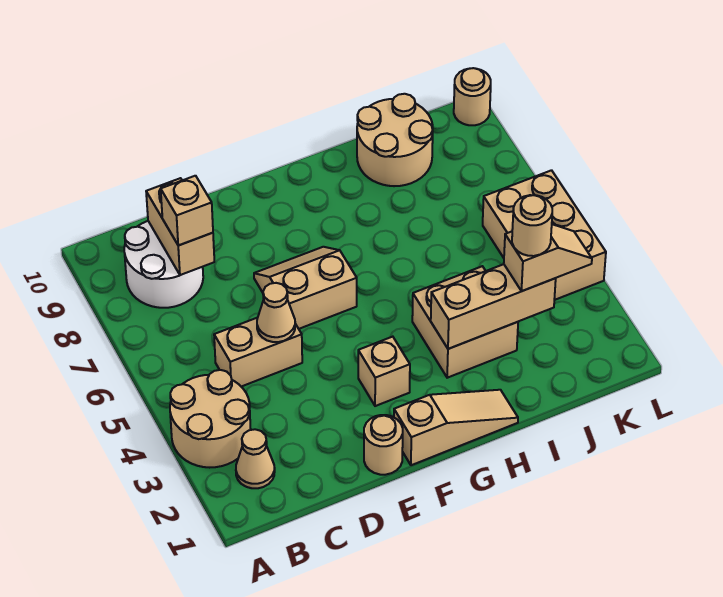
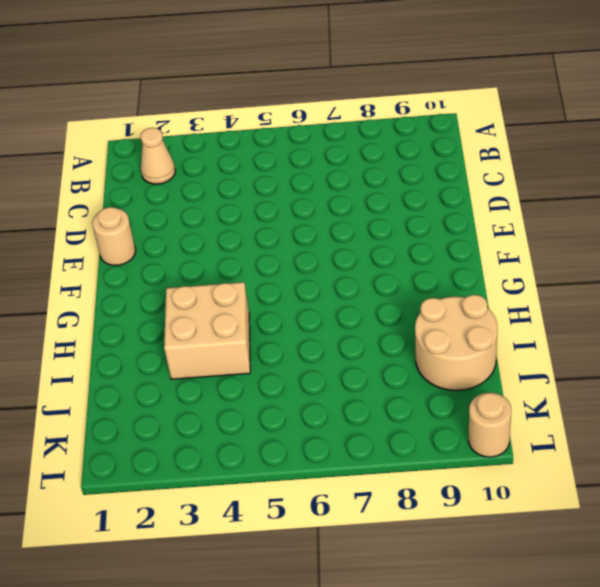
none -> tan round brick A3:B4 level 1
none -> white round brick B8:C9 level 1
none -> tan brick C5:D5 level 1

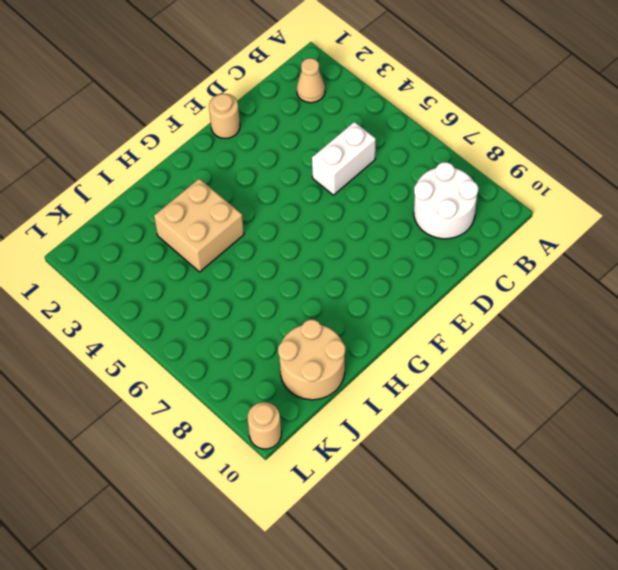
white brick C5:D5 level 1 -> tan brick C5:D5 level 1
none -> tan round brick A3:B4 level 1
none -> tan slope E6:F7 level 1 top 6
none -> tan slope F1:H1 level 1 top F

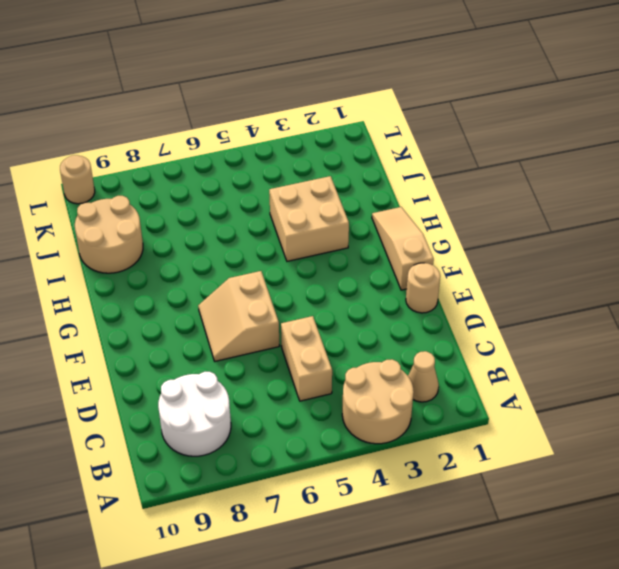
none -> tan brick F3 level 1
none -> tan brick K4:L6 level 1
none -> tan brick C8:C9 level 2

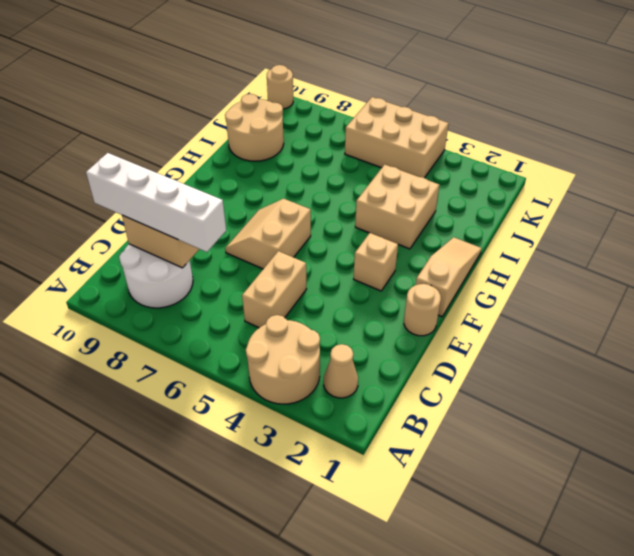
white brick C7:C10 level 3 -> tan brick C8 level 3
none -> tan cone D5 level 2
none -> tan brick H3:J3 level 2
none -> tan slope J3:K3 level 3 top J

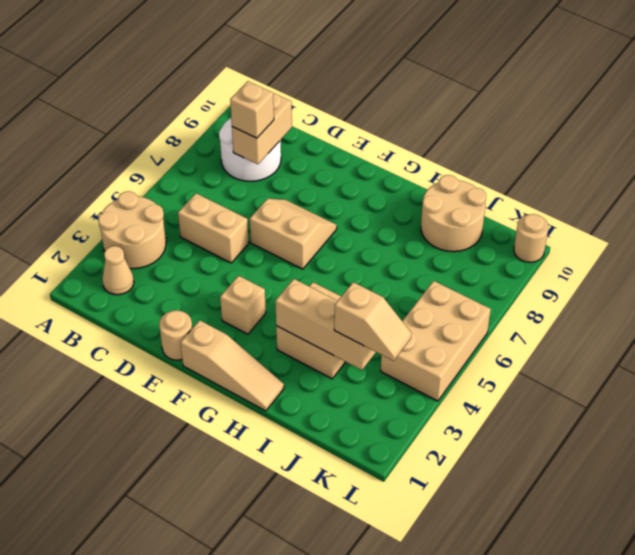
none -> tan cone D5 level 2
none -> tan round brick J3 level 4

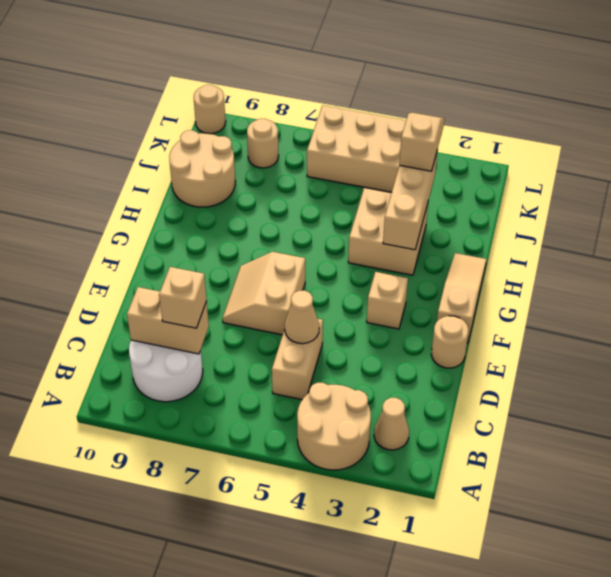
tan round brick K8 level 1 -> tan round brick J3 level 4

